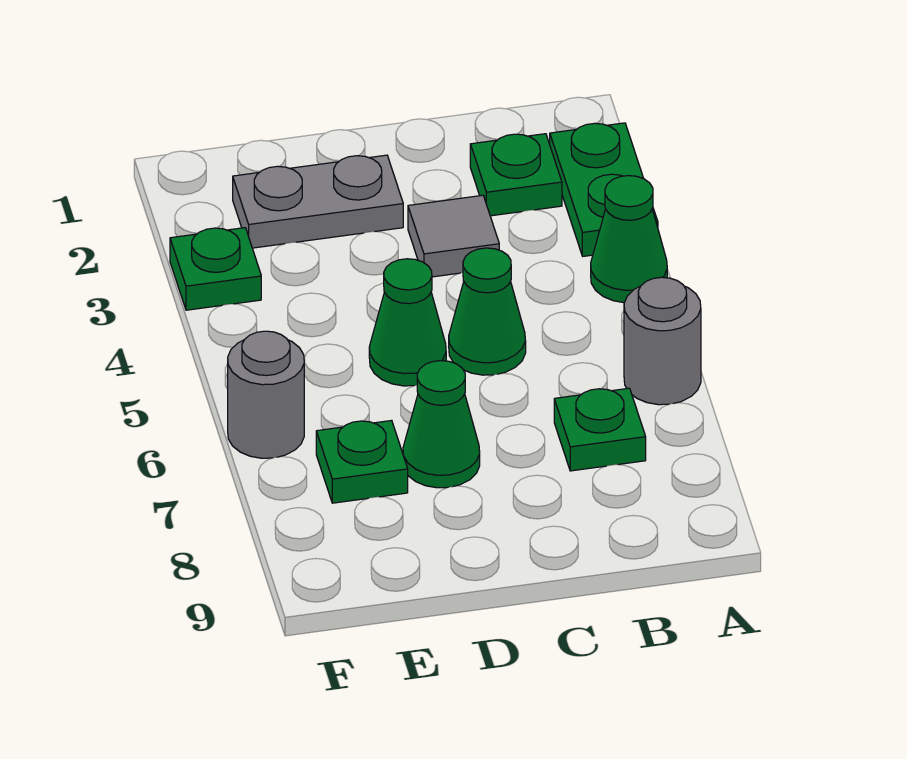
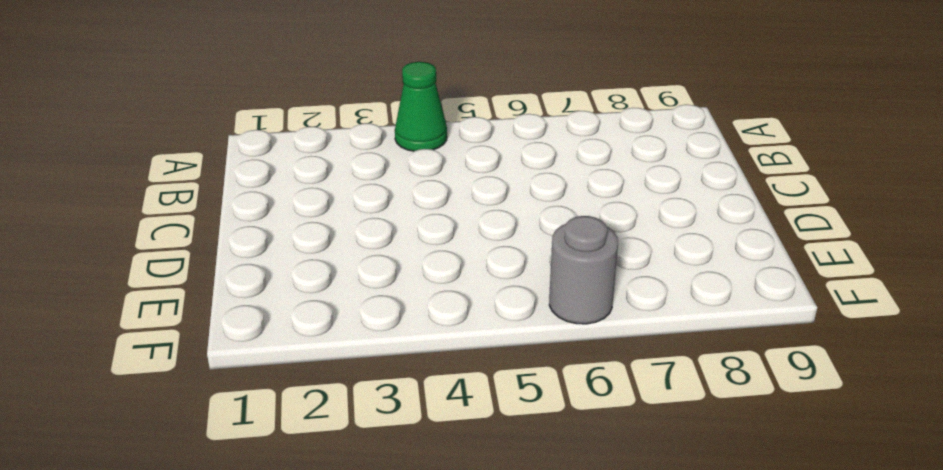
none -> green plate A2:A3 level 1
none -> grey round brick A6 level 1
none -> green plate B2 level 1

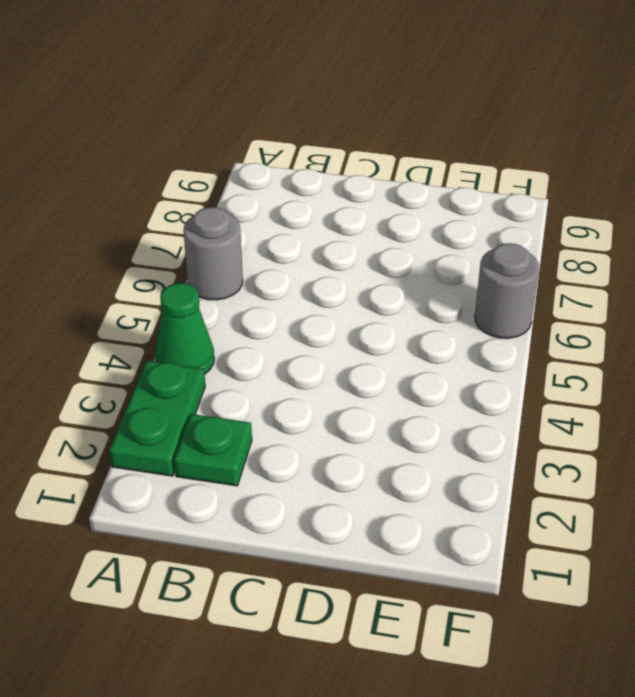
none -> green plate B7 level 1
none -> grey tile C3 level 1
none -> green cone C5 level 1

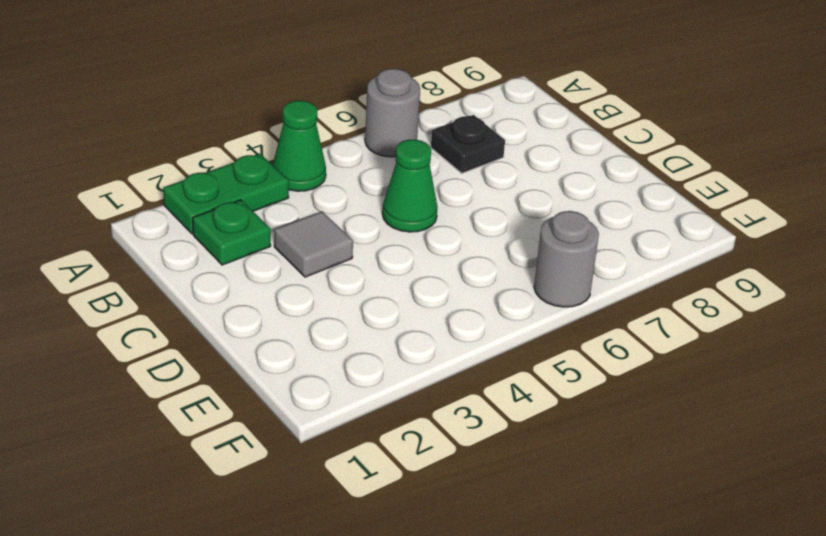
black plate B7 level 1 -> green plate B7 level 1
none -> grey plate D2:E2 level 1
none -> green cone D5 level 1
none -> green cone D7 level 1

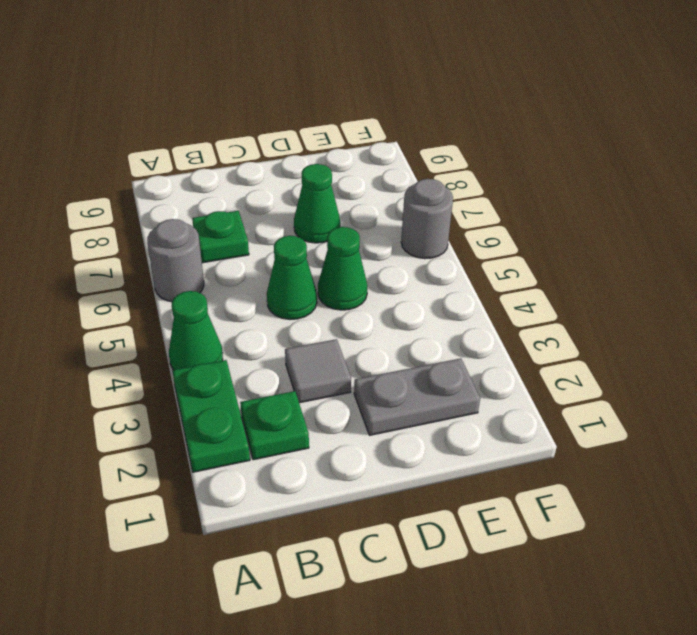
none -> green plate E7 level 1
none -> green plate F3 level 1

